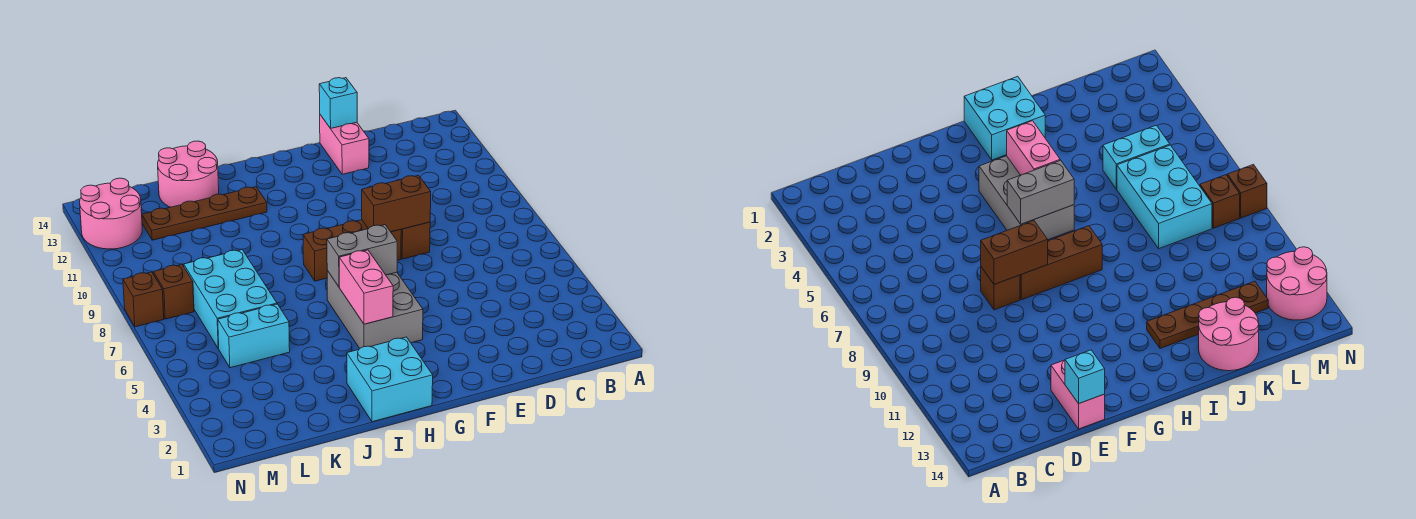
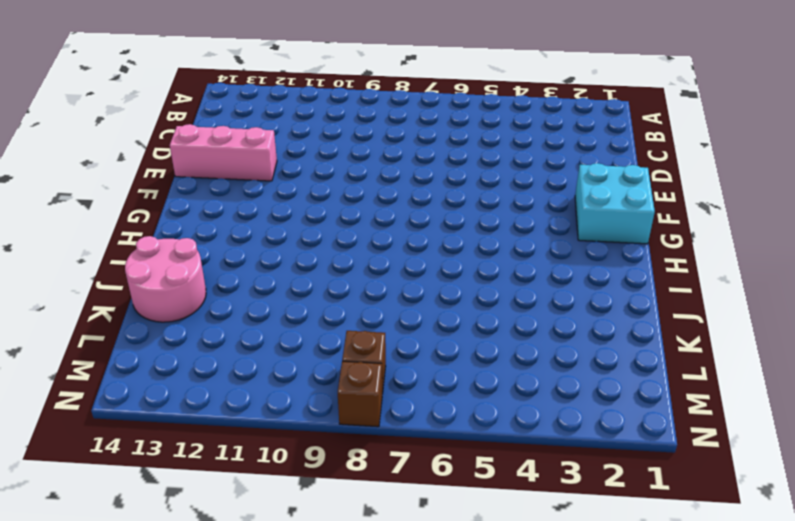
pink brick E12:E14 level 1 -> pink brick E13:E14 level 1
cyan brick F1:G2 level 1 -> cyan brick H1:I2 level 1
none -> brown brick E8 level 1
none -> brown brick F8:H8 level 1
none -> grey brick G4:H6 level 1

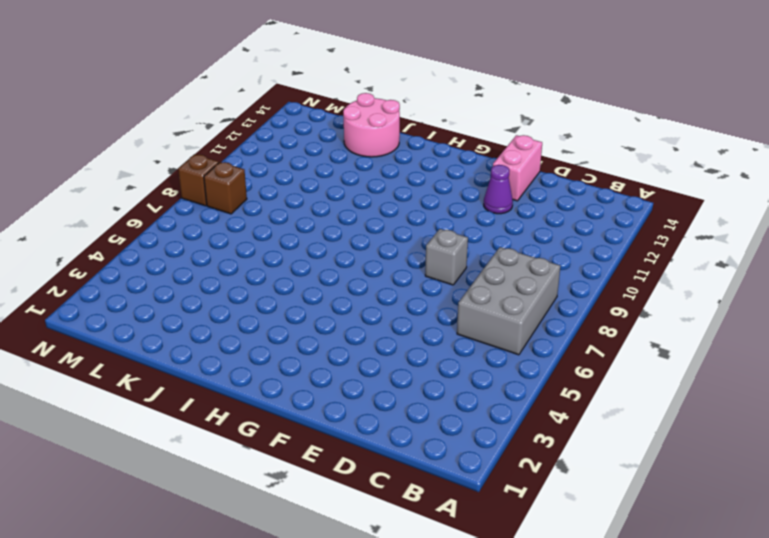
grey brick B6:C8 level 1 -> grey brick G4:H6 level 1
grey brick E8 level 1 -> brown brick E8 level 1
purple cone E12 level 1 -> none
none -> brown brick F8:H8 level 1
none -> cyan brick H1:I2 level 1
none -> brown plate I12:L12 level 1

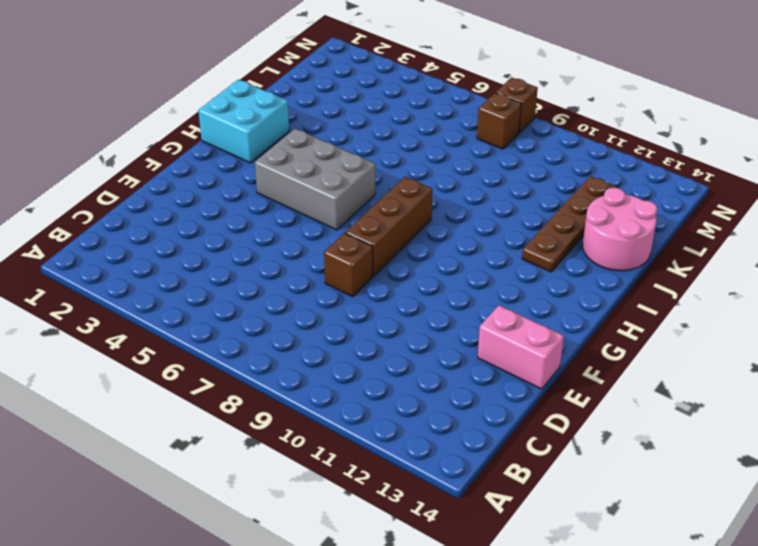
none -> cyan brick K5:L5 level 1
none -> cyan brick K6:L8 level 1
none -> pink round brick M12:N13 level 1

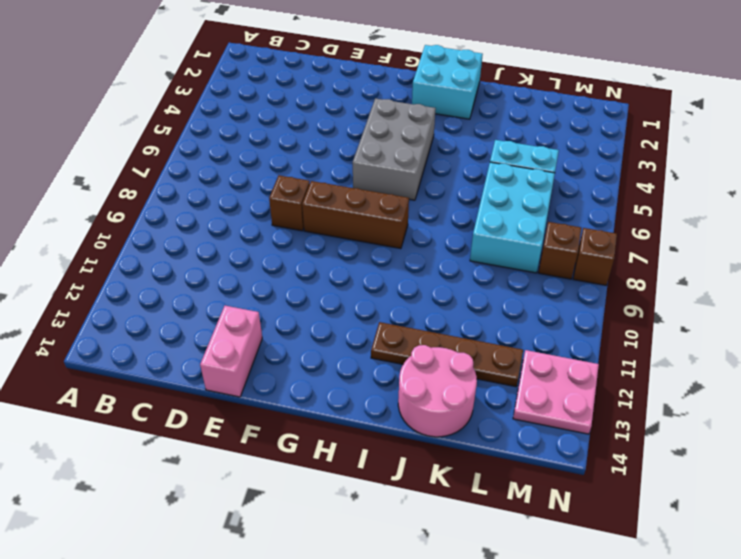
pink plate M12:N13 level 1 -> pink round brick M12:N13 level 1
none -> brown brick E8:F8 level 2
none -> cyan brick E14 level 2
none -> grey brick G6:H6 level 2

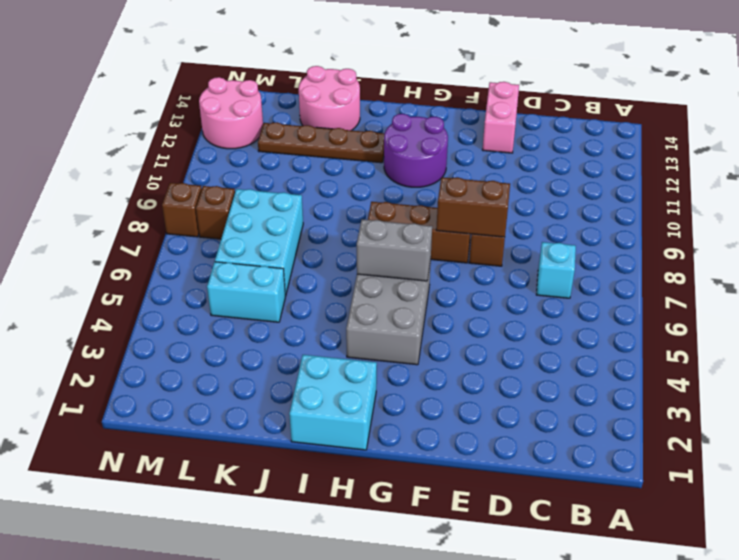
cyan brick C7 level 1 -> cyan brick E14 level 2
purple round brick G11:H12 level 1 -> none
none -> pink brick H4:H5 level 2

